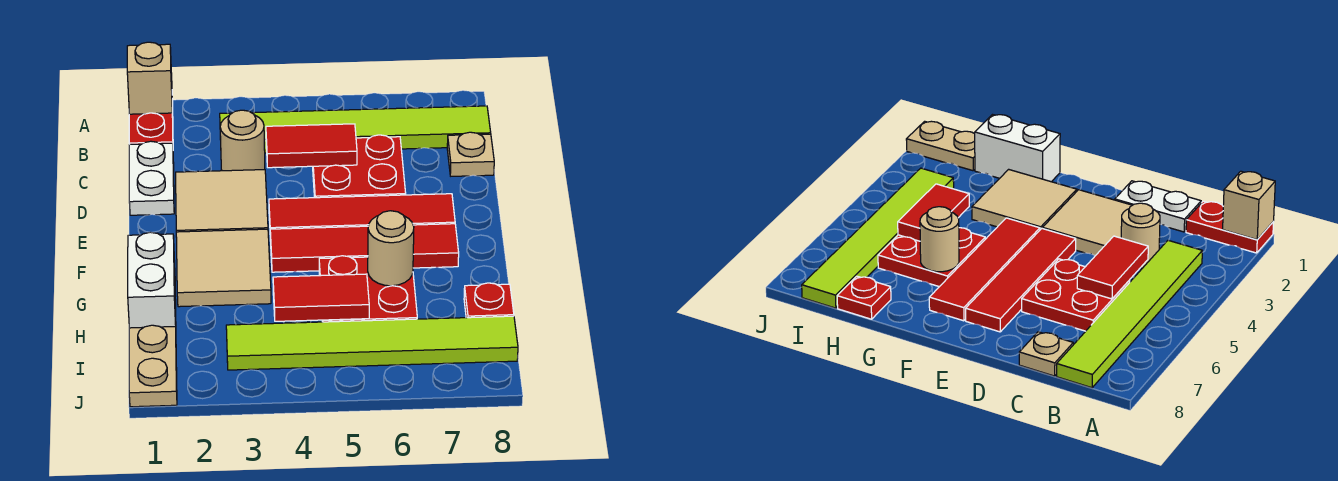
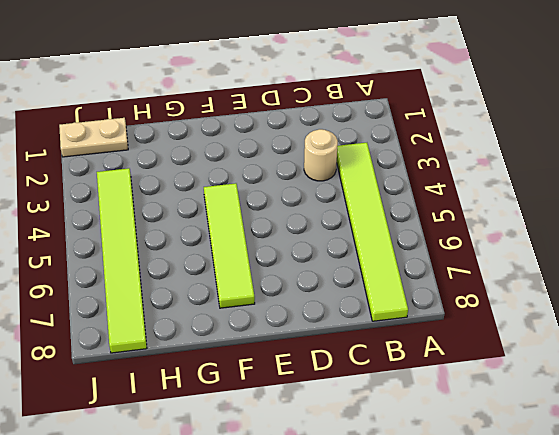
lime tile F4:F7 level 1 -> red tile F4:F7 level 1
none -> red plate A1:B1 level 1
none -> white plate C1:D1 level 1
none -> red plate C5:D6 level 1

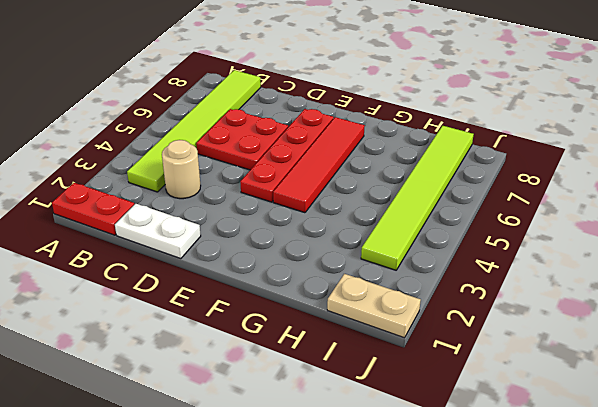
red plate E4:E7 level 1 -> red tile E4:E7 level 1
none -> tan plate C8 level 1
none -> tan tile D2:E3 level 1
none -> tan tile F2:G3 level 1

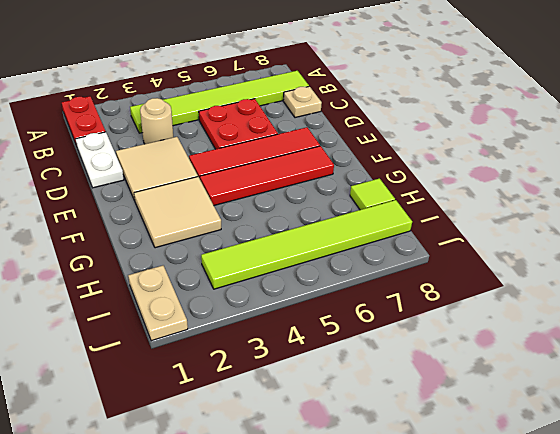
lime tile H8 level 1 -> red plate H8 level 1
none -> white brick G1:H1 level 1
none -> red plate G5:H6 level 1
none -> tan brick A1 level 2

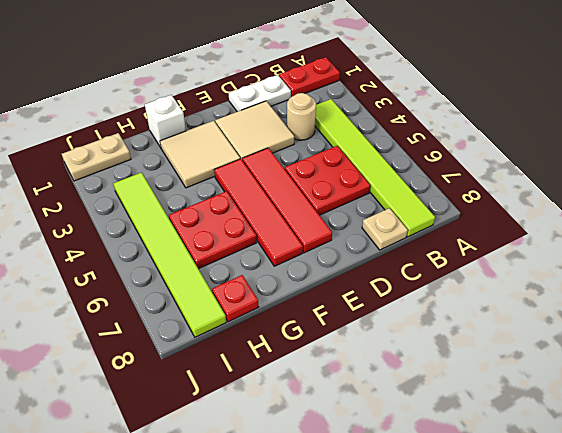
white brick G1 level 1 -> white brick G1:H1 level 1
none -> tan brick A1 level 2
none -> red tile C4:C5 level 2
none -> tan round brick G6 level 2

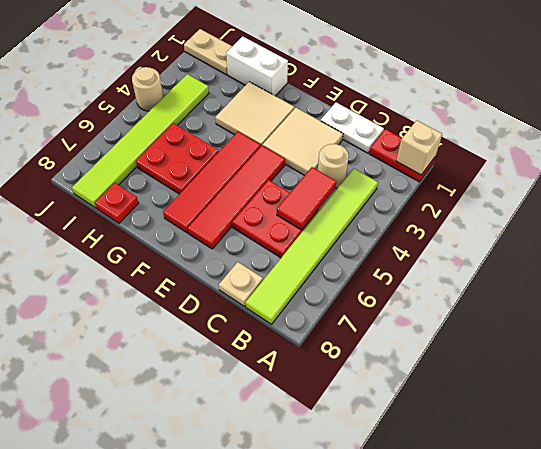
tan round brick J4 level 1 -> tan round brick G6 level 2
none -> red tile H4:H5 level 2

